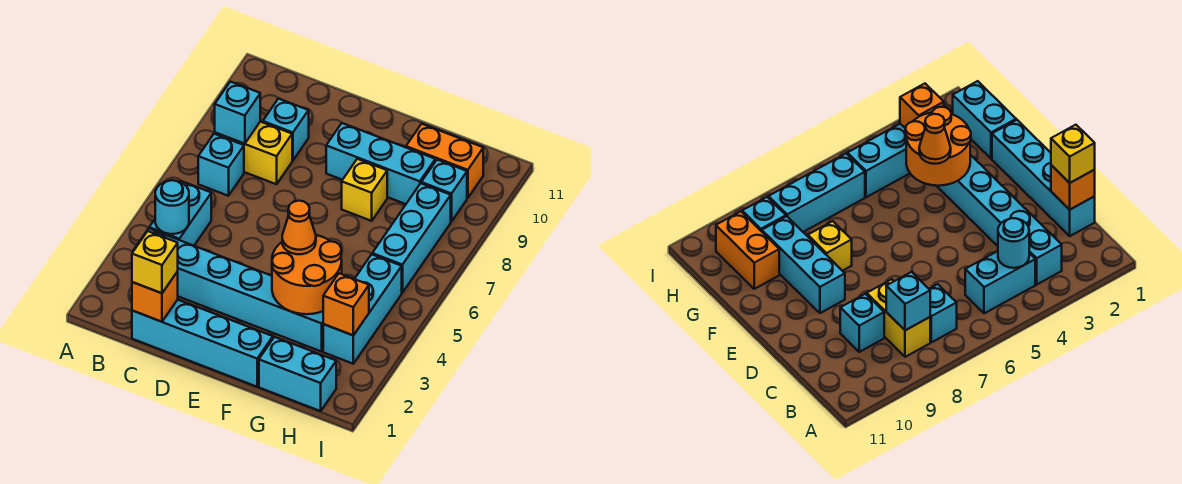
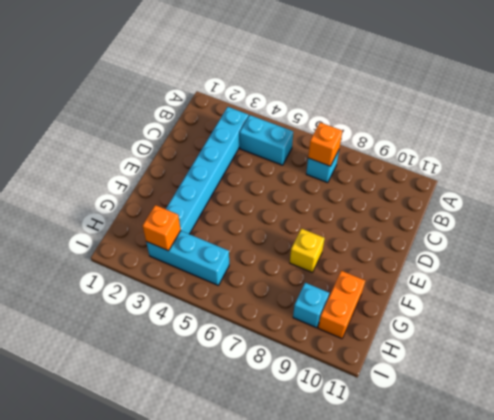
orange brick B7 level 2 -> orange brick C1 level 2
none -> yellow brick B8:C8 level 1
none -> cyan brick C1:F1 level 1
none -> cyan brick C9 level 1

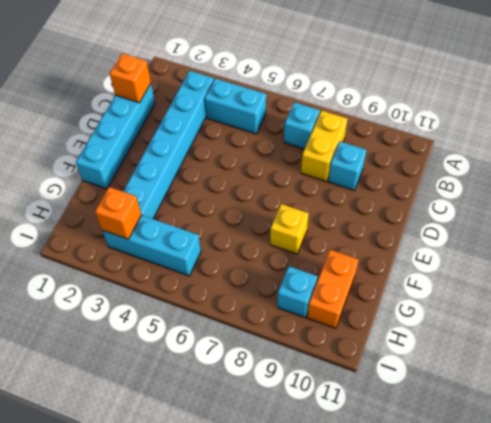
none -> cyan brick E9:G9 level 1
none -> cyan brick G1:H1 level 1
none -> cyan brick H6:H8 level 1

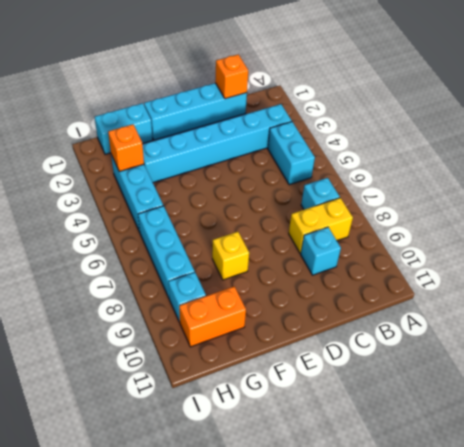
none -> cyan brick E9:G9 level 1
none -> cyan round brick B4 level 2
none -> cyan brick B8 level 2

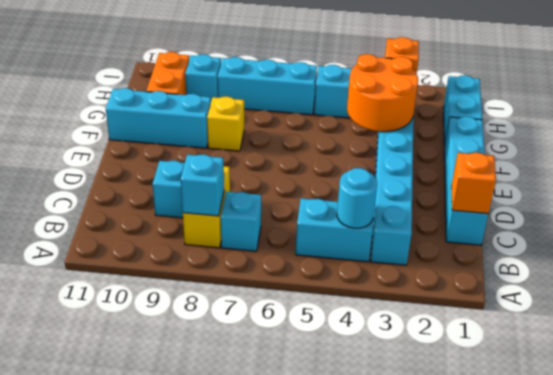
cyan brick F9:F11 level 1 -> cyan brick E9:G9 level 1
none -> yellow brick C1 level 3
none -> orange cone F4 level 3

